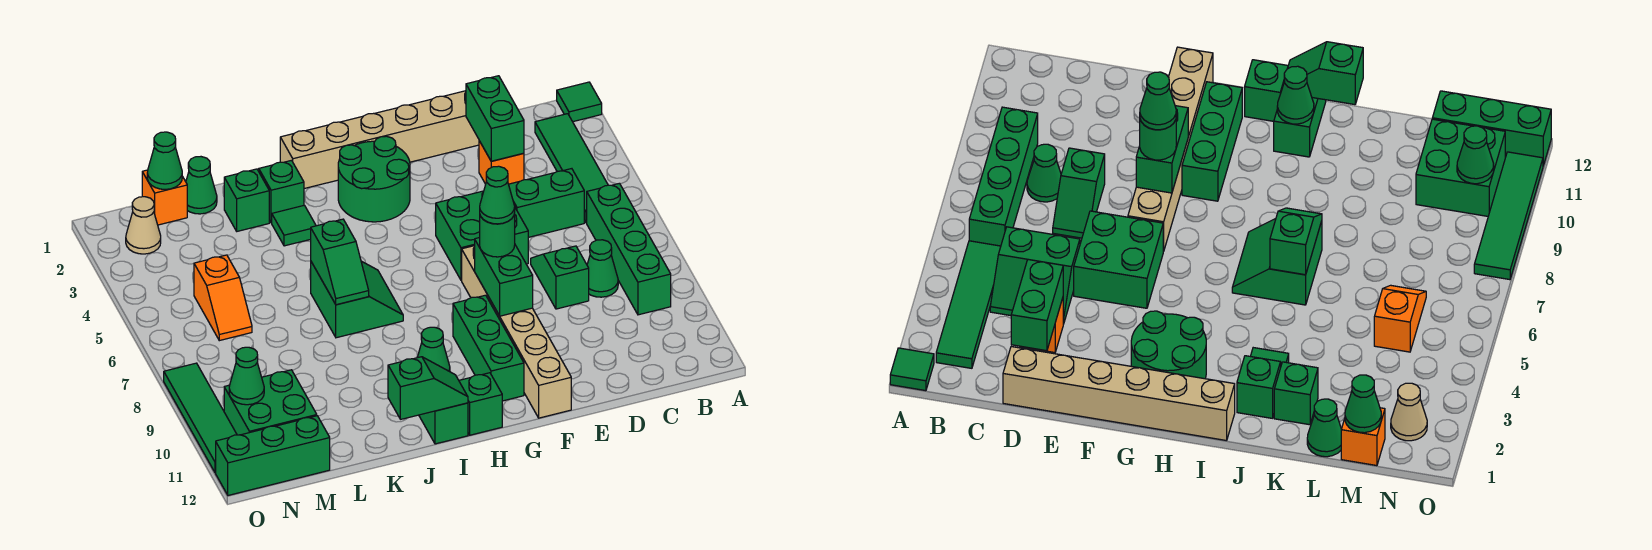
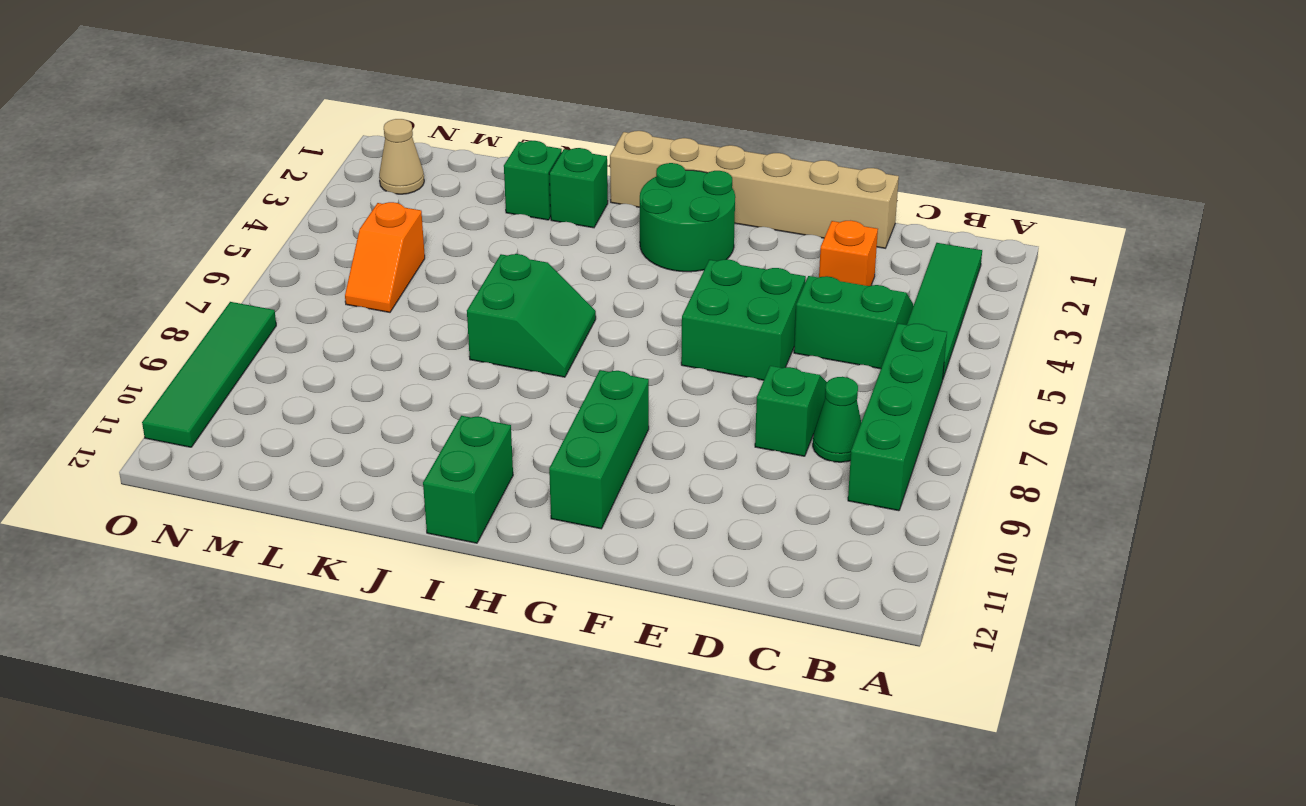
none -> green tile A1 level 1
none -> tan brick F7:F12 level 1
none -> green brick H12 level 1
none -> green tile J3 level 1

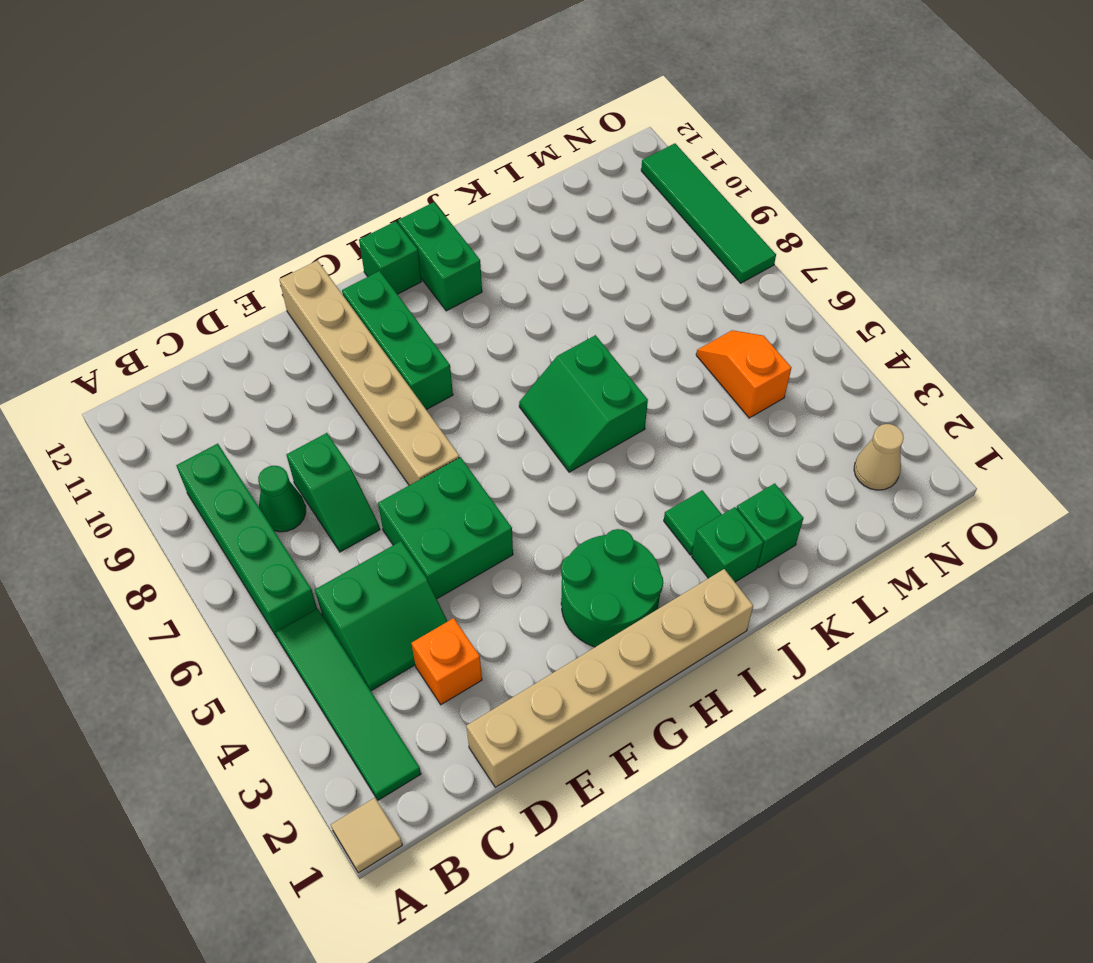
tan tile A1 level 1 -> green tile A1 level 1
none -> green cone L1 level 1
none -> orange brick M1 level 1
none -> green brick M10:N11 level 1
none -> green brick M12:O12 level 1

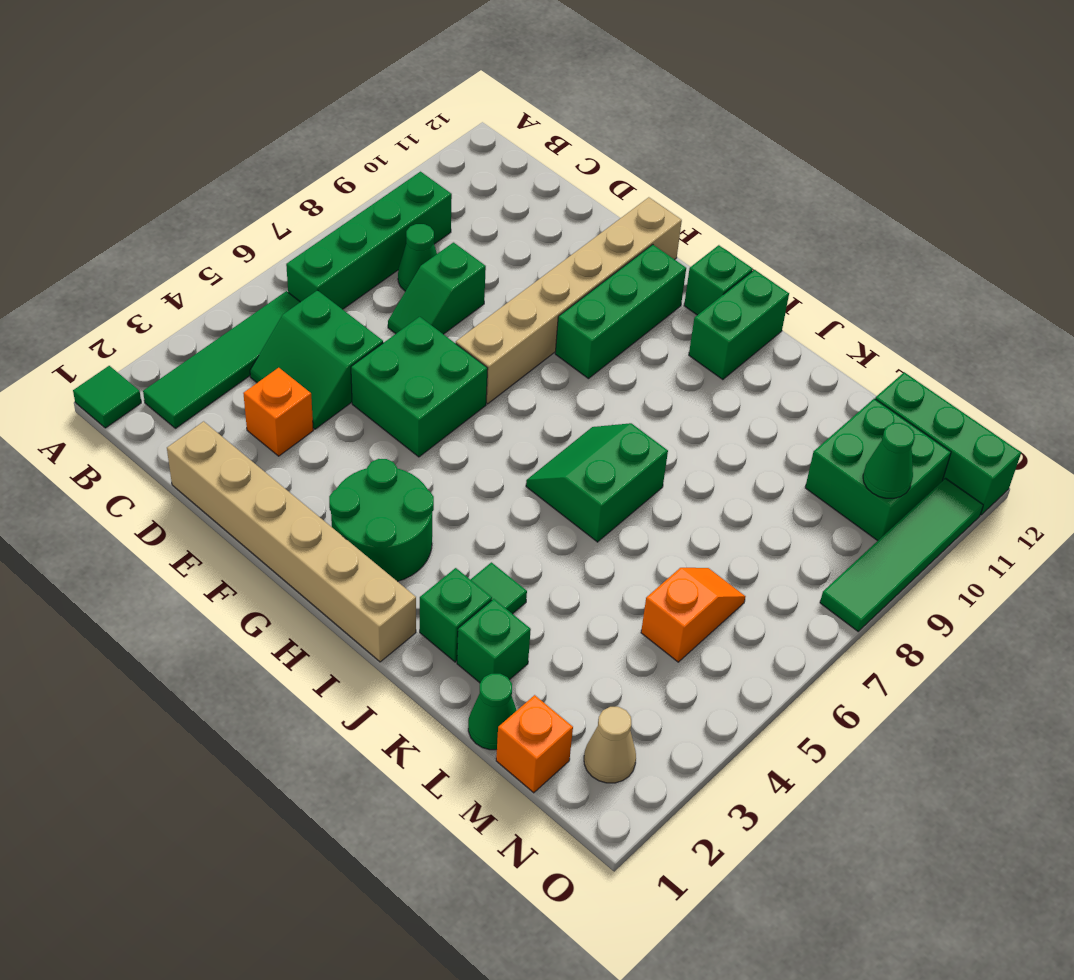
none -> green brick D2:D3 level 2
none -> green brick F8:F9 level 2
none -> green cone I11 level 2
none -> green slope I12:J12 level 2 top J

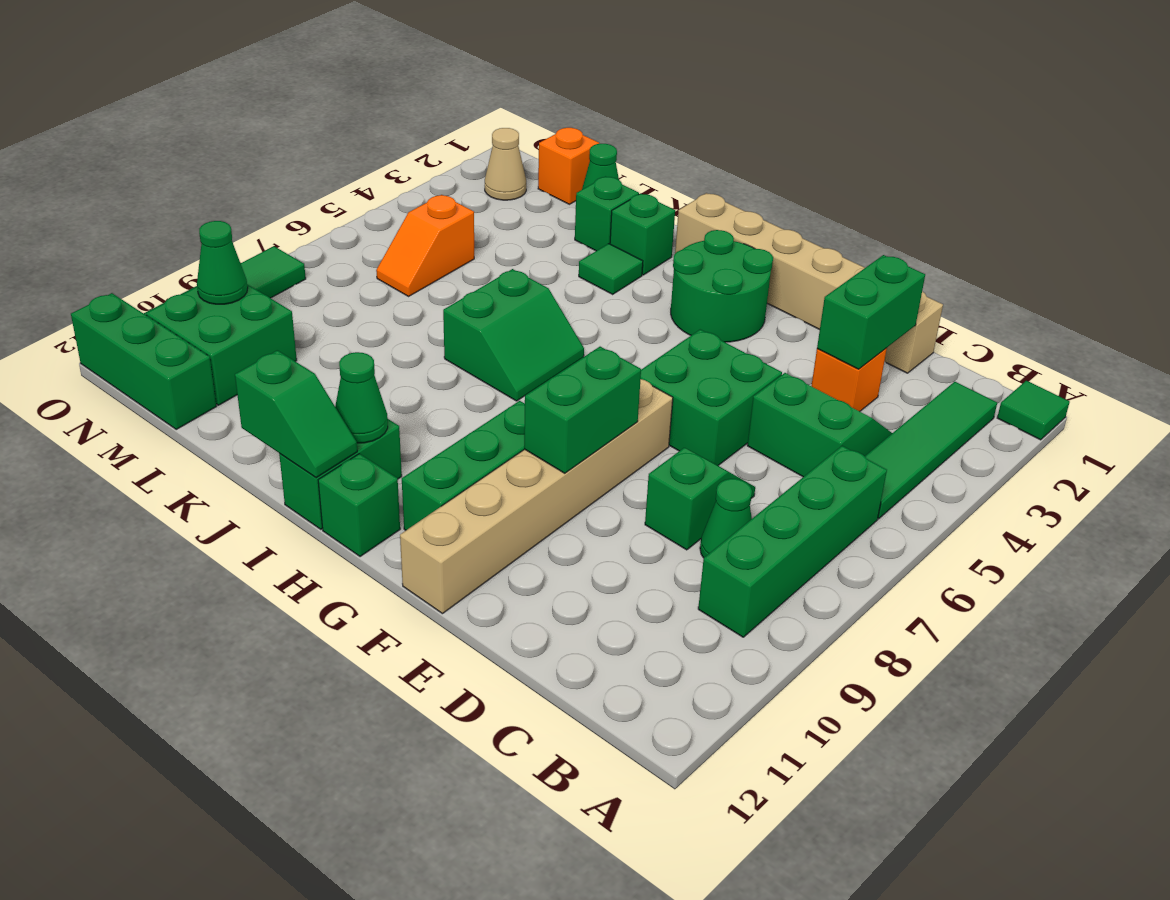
none -> green slope J6:J7 level 2 top 6
none -> green cone M1 level 2
none -> green round brick F8 level 3
none -> green cone F8 level 4

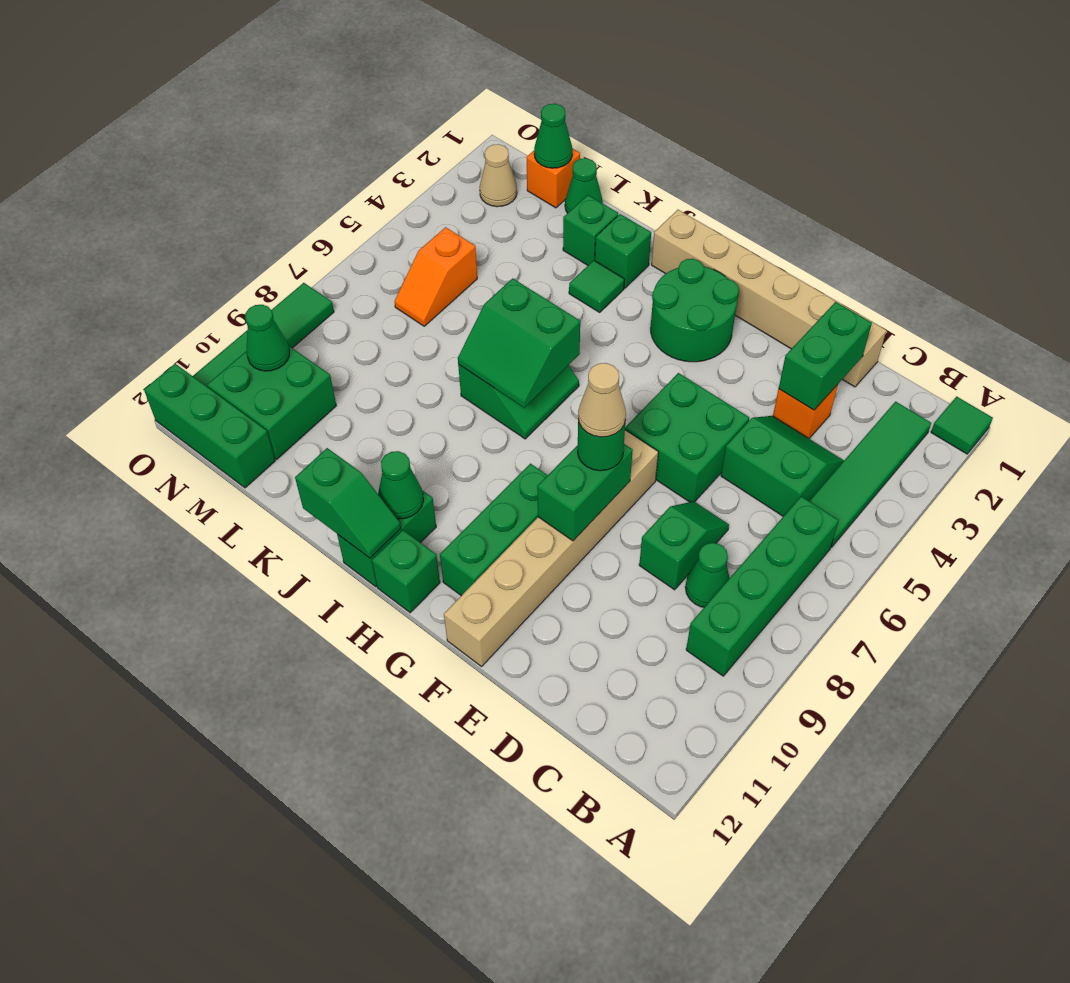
tan cone F8 level 4 -> green cone F8 level 4
green slope I6:J7 level 2 top 6 -> green slope J6:J7 level 2 top 6

